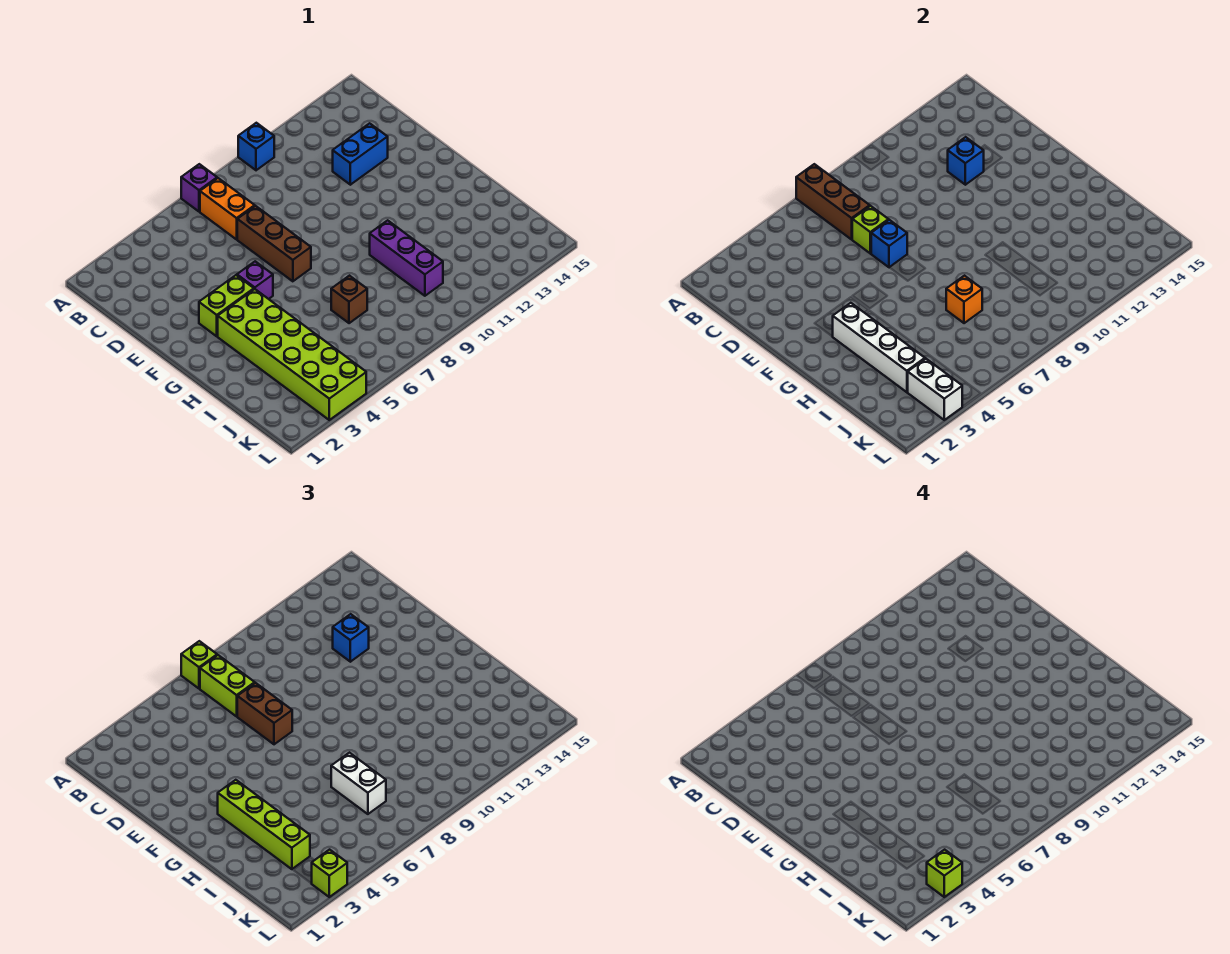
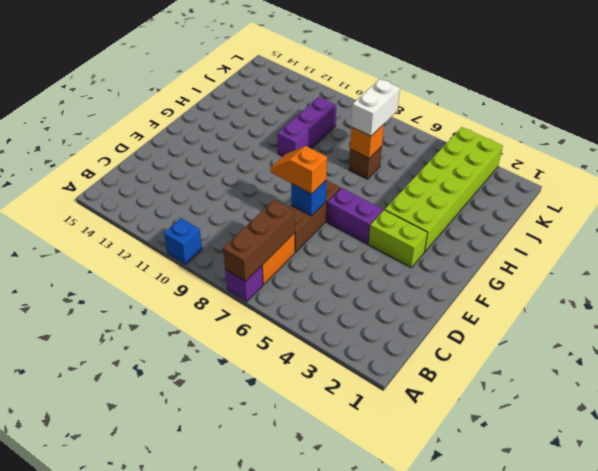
orange slope E7:E8 level 3 top 7 -> brown brick D7:E7 level 3
purple brick F5:F6 level 1 -> purple brick F5 level 1
none -> blue brick D12:D13 level 1
none -> lime brick D7 level 2
none -> blue brick D12 level 2

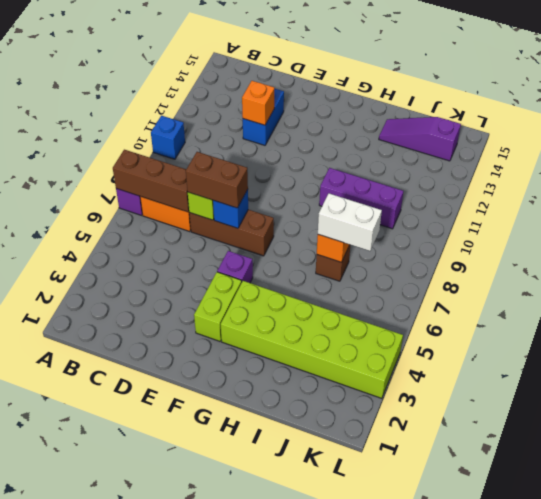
orange brick D12 level 2 -> blue brick D12 level 2
purple slope I14:K14 level 1 top K -> none
none -> white brick G3:J3 level 2
none -> white brick K3:L3 level 2
none -> lime brick A7 level 3

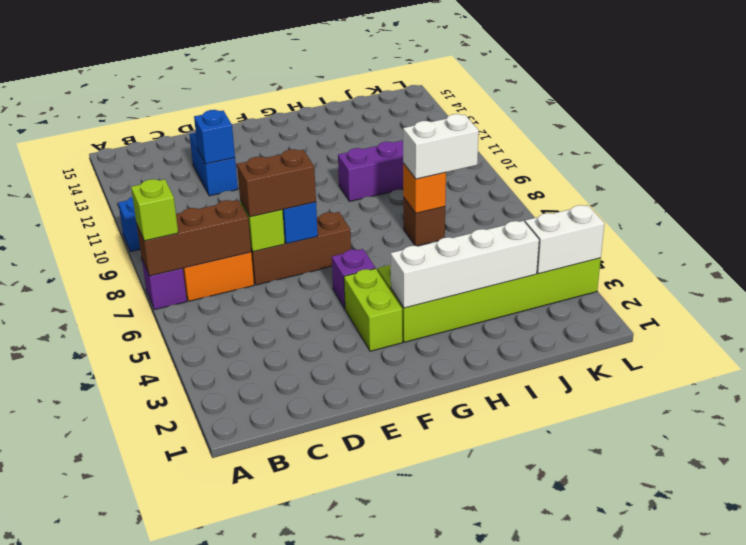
none -> lime brick B7:C7 level 3
none -> blue brick D12 level 3
none -> lime brick G3:J3 level 3

